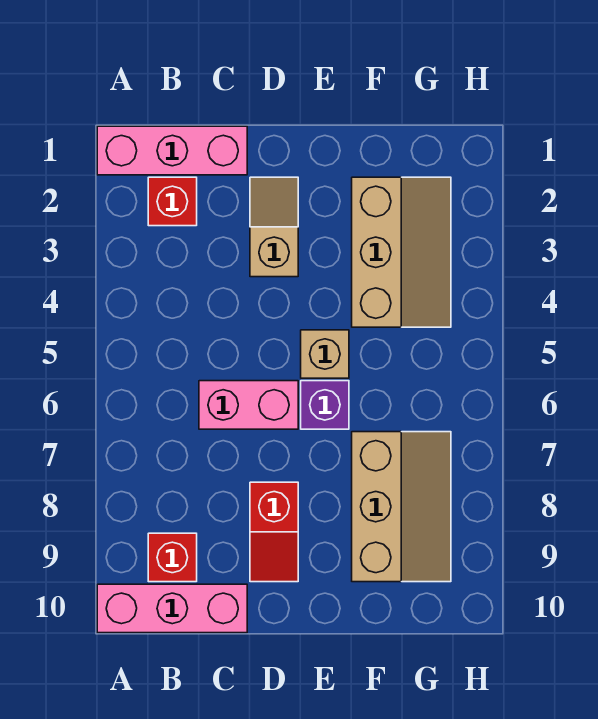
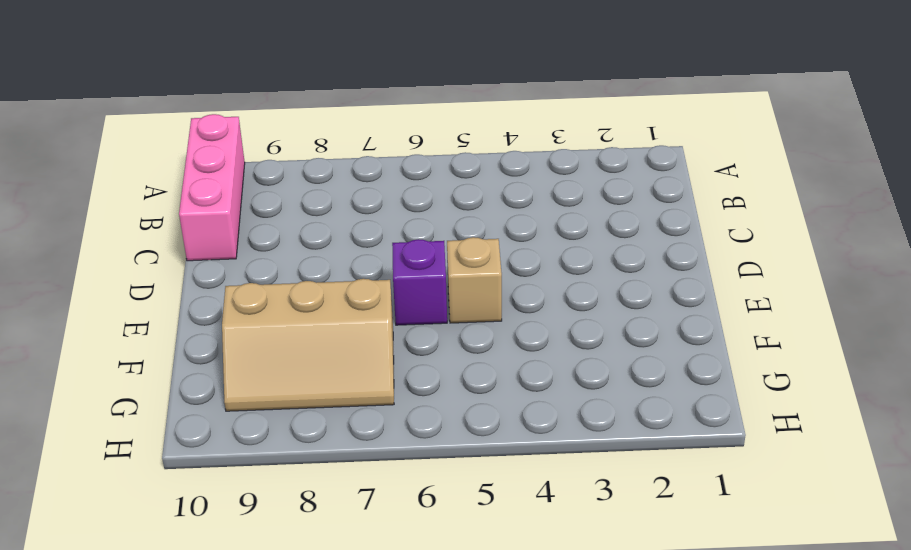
none -> pink brick A1:C1 level 1
none -> red brick B2 level 1

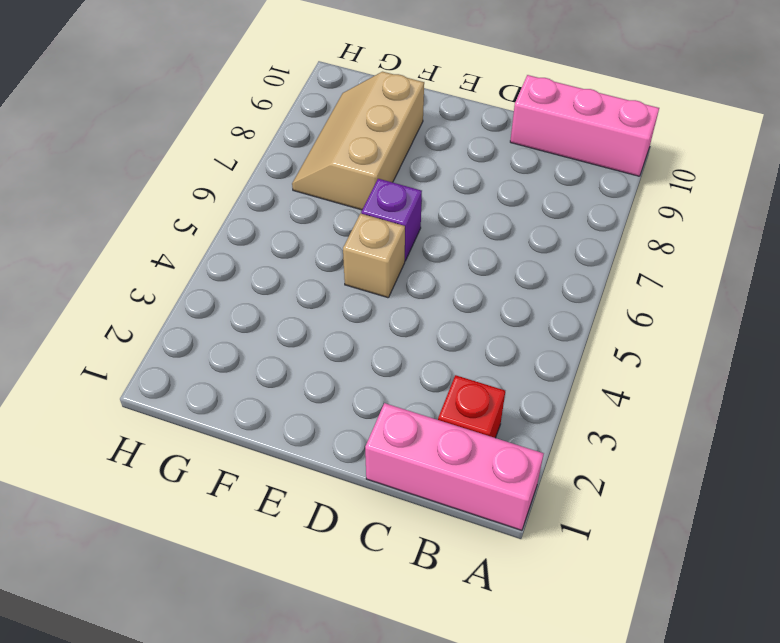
none -> red brick B9 level 1
none -> pink brick C6:D6 level 1

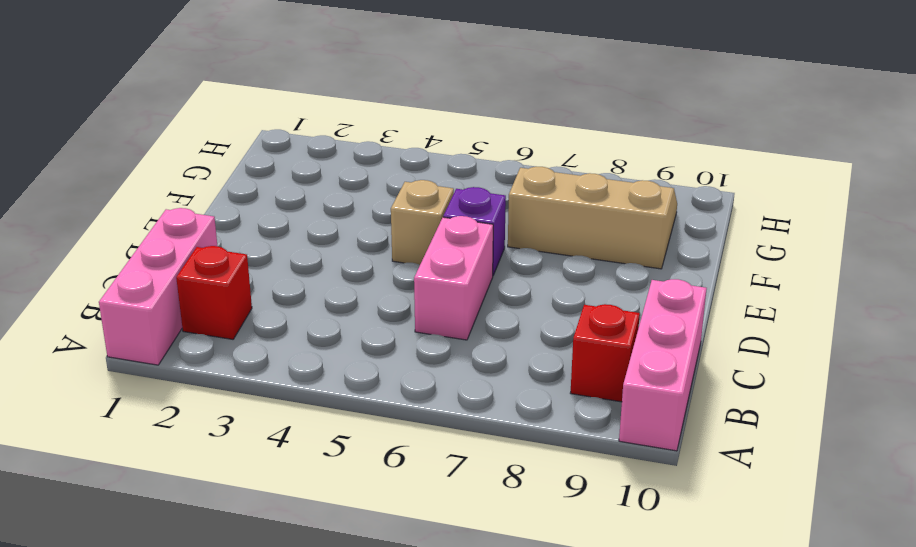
none -> tan slope D2:D3 level 1 top 3
none -> red slope D8:D9 level 1 top 8

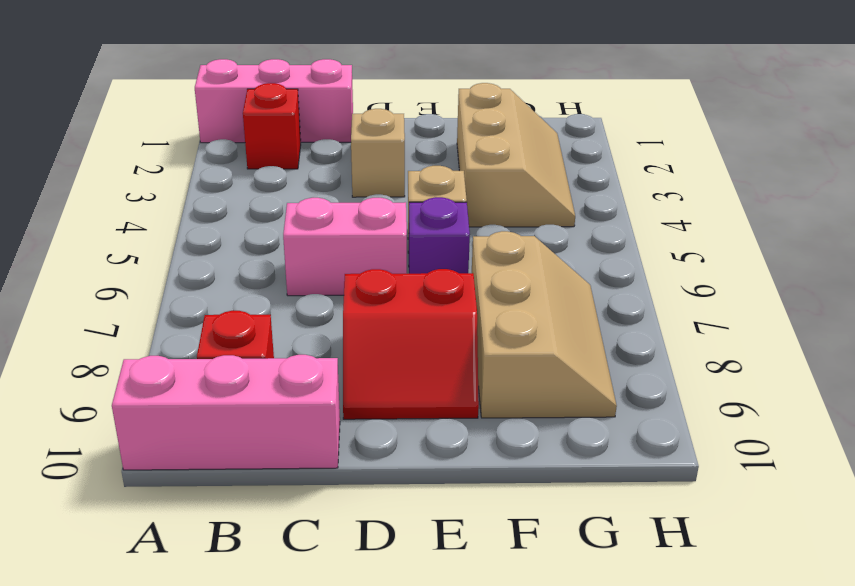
red slope D8:E9 level 1 top 8 -> red slope D8:D9 level 1 top 8

